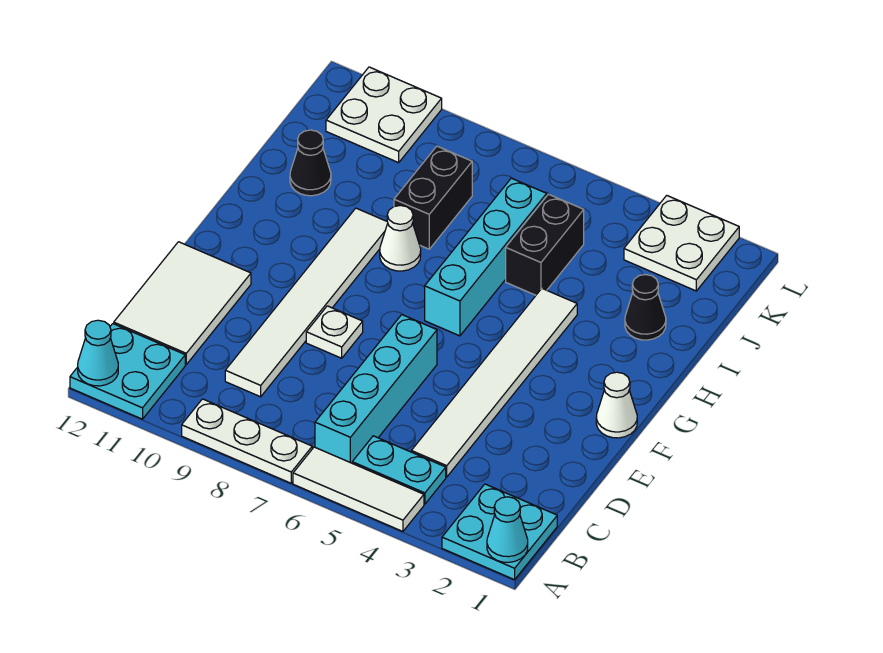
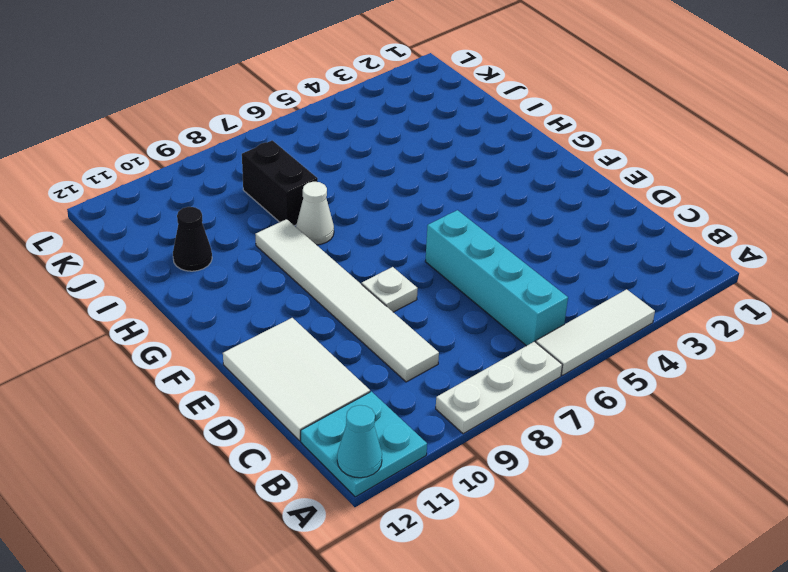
none -> cyan plate A1:B2 level 1
none -> cyan plate B4:B5 level 1
none -> white tile C4:H4 level 1

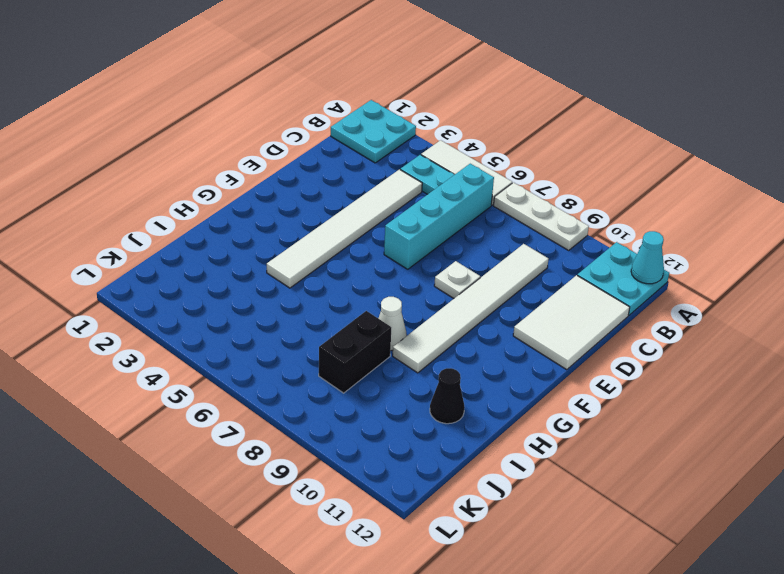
none -> white cone F1 level 1
none -> cyan brick G6:J6 level 1
none -> black cone I2 level 1

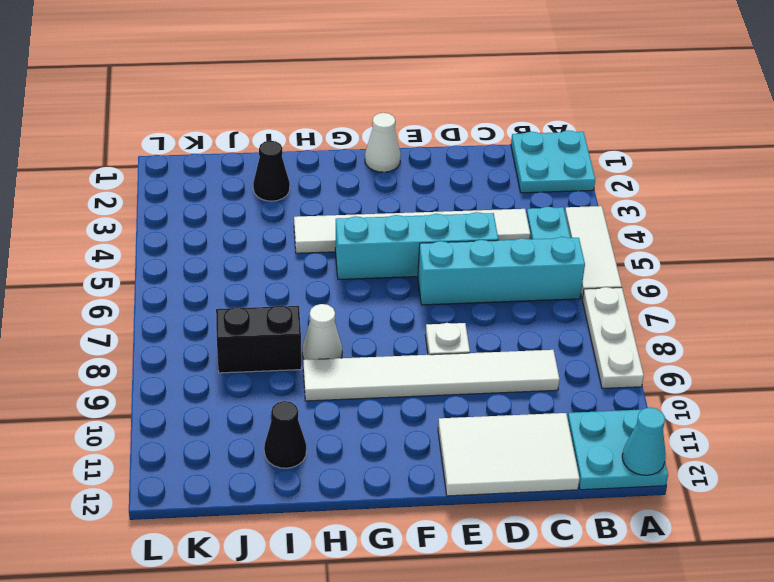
cyan brick D5:G5 level 1 -> cyan brick G6:J6 level 1
none -> black brick I5:J5 level 1
none -> white plate K2:L3 level 1
none -> white plate K10:L11 level 1

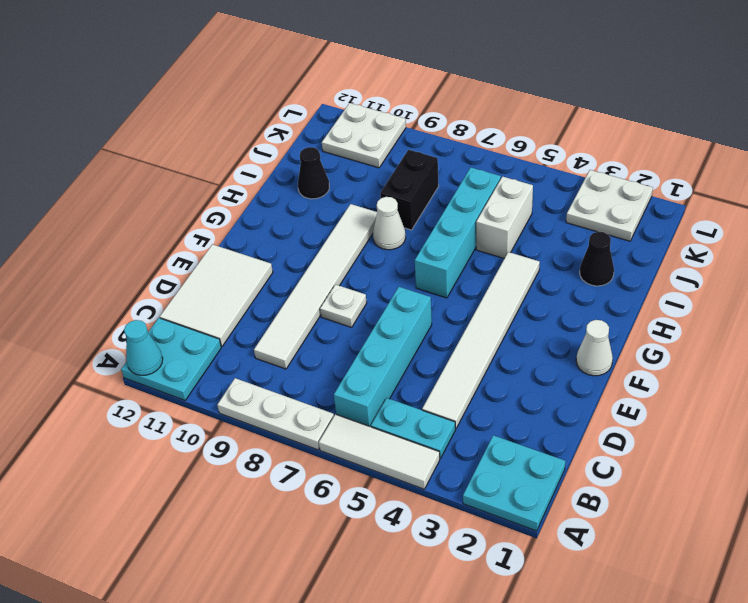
white brick I5:J5 level 1 -> black brick I5:J5 level 1
none -> cyan cone A1 level 2

